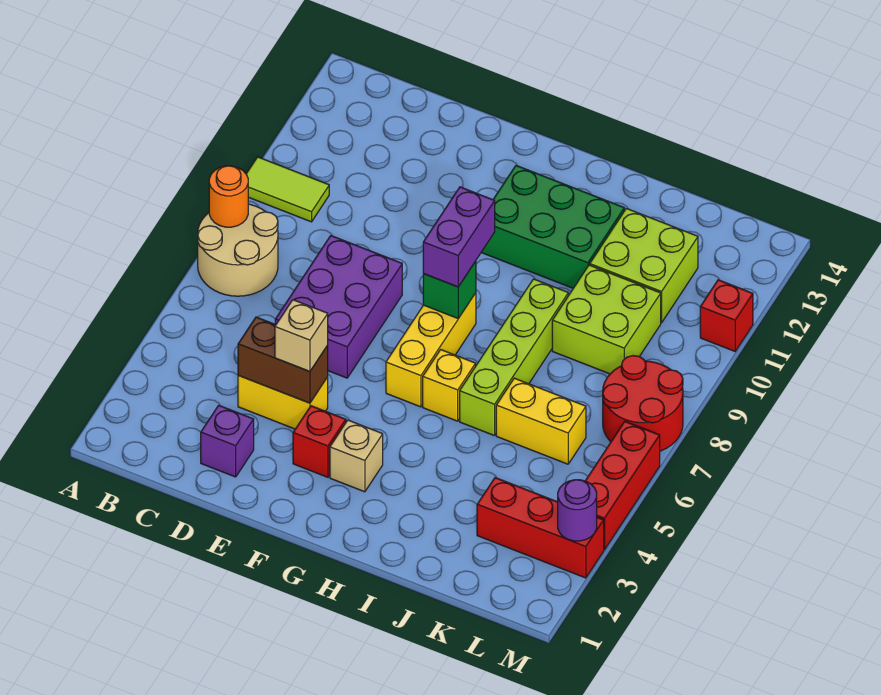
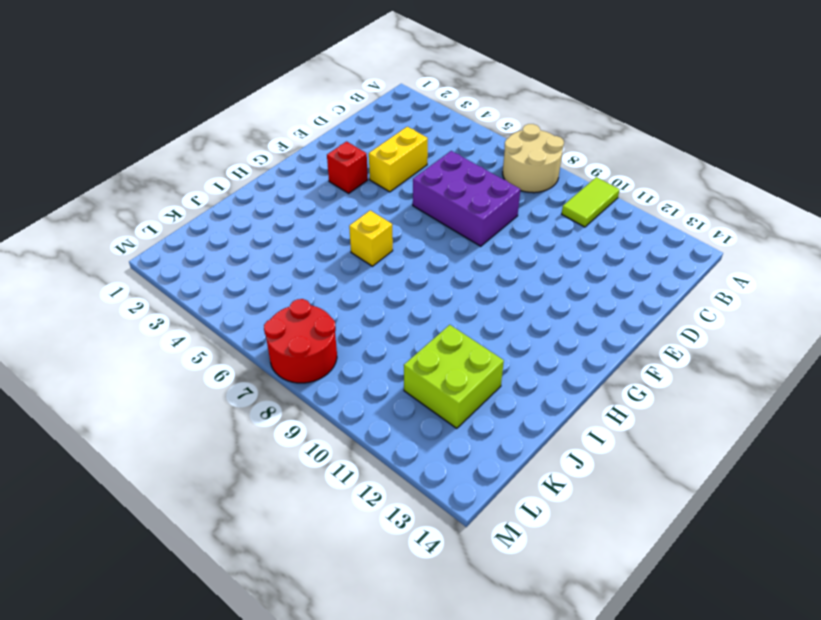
none -> purple brick D2 level 1
none -> tan brick G3 level 1
none -> yellow brick G6:G8 level 1

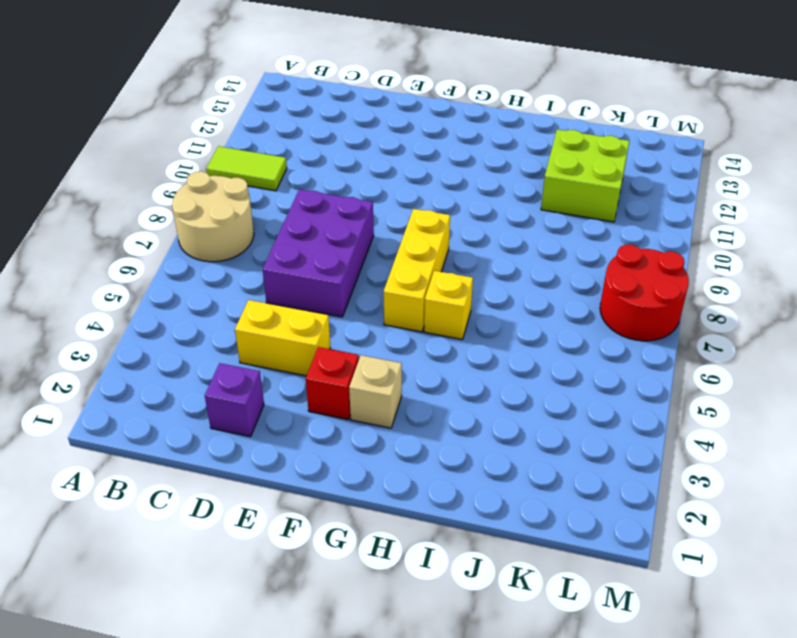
none -> green brick G11:I12 level 1
none -> lime brick I6:I9 level 1
none -> yellow brick J6:K6 level 1

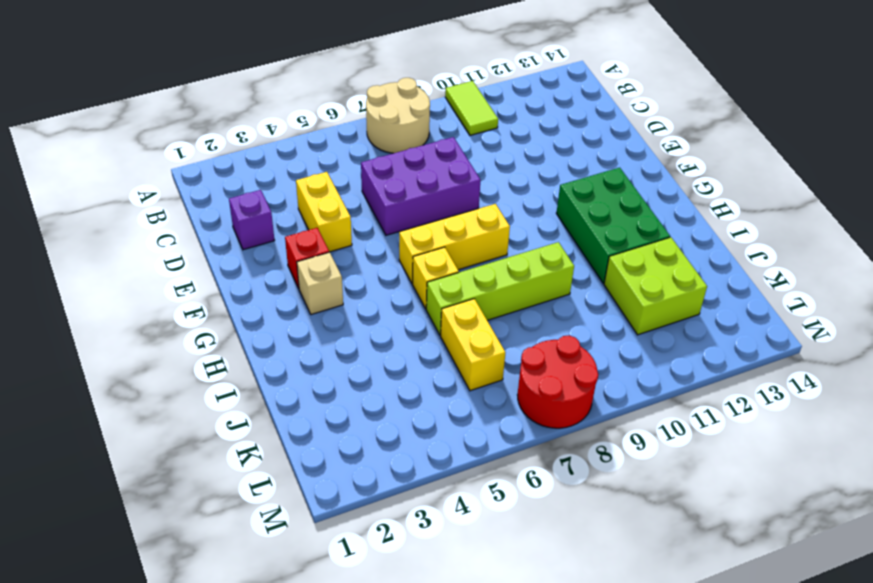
none -> lime brick J9:K10 level 1
none -> red brick K3:M3 level 1
none -> red brick M4:M6 level 1

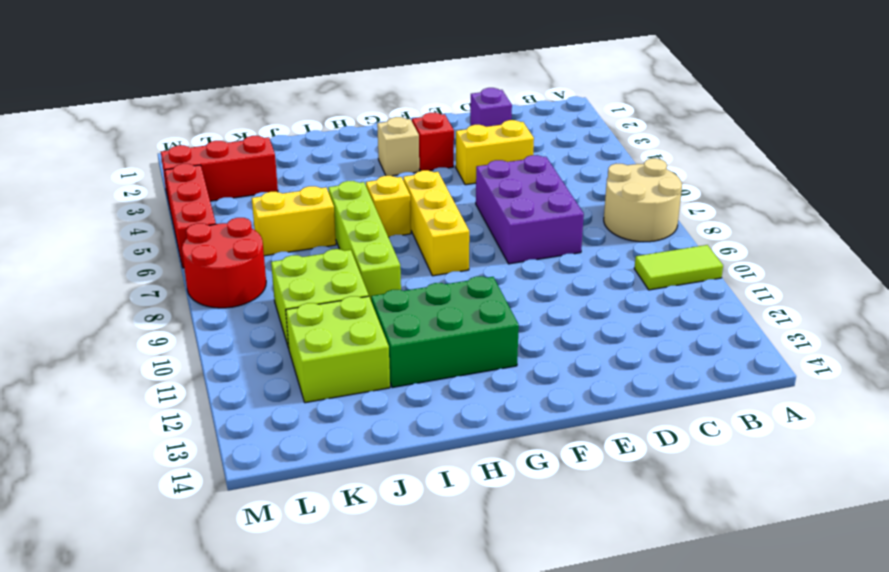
none -> red brick M11 level 1
none -> orange round brick A8 level 2
none -> brown brick D4:E4 level 2

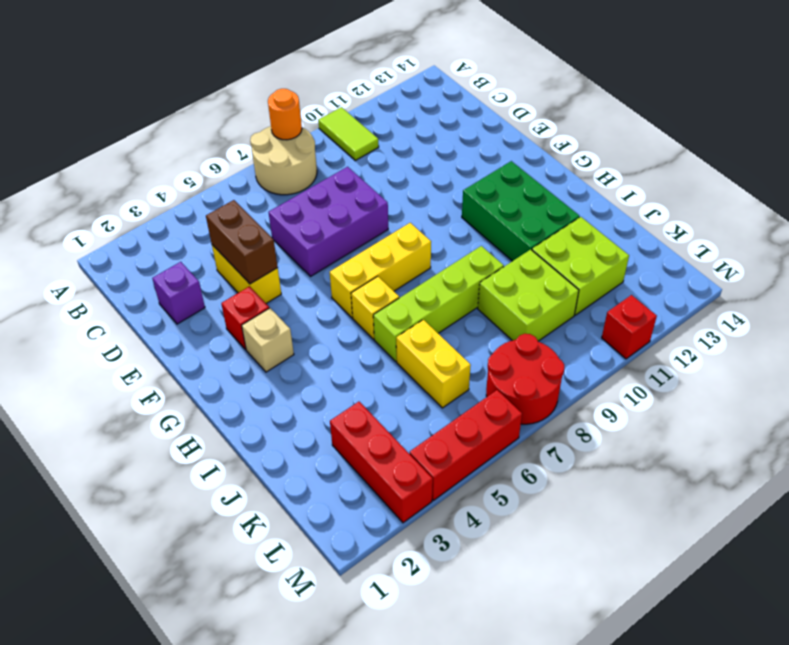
none -> green brick G8 level 2
none -> purple round brick M3 level 2
none -> tan brick E4 level 3

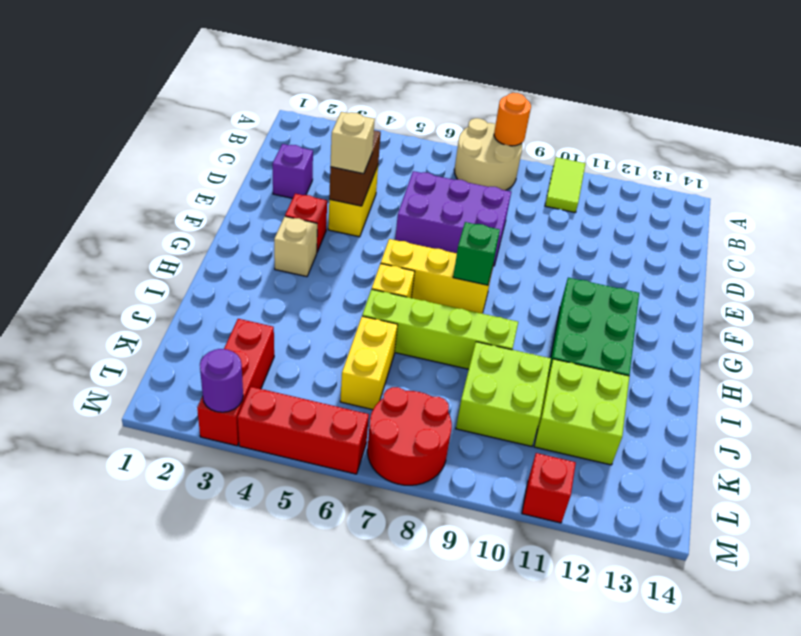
none -> purple brick G8:G9 level 3

